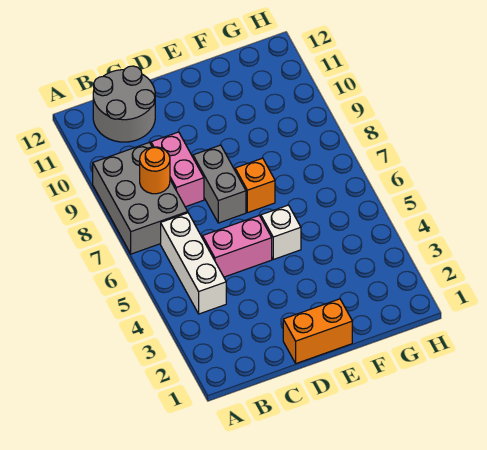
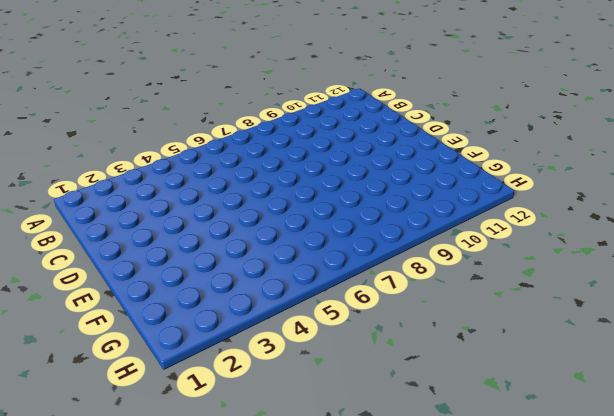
none -> grey brick A7:B9 level 1
none -> white brick B4:B6 level 1

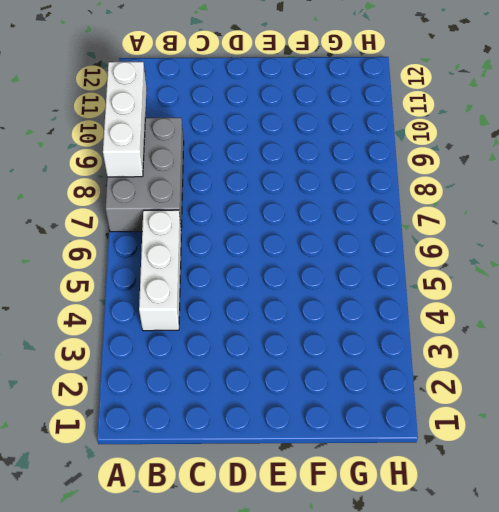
white brick A8:A10 level 2 -> none
none -> grey round brick B11:C12 level 1
none -> pink brick C5:D5 level 1

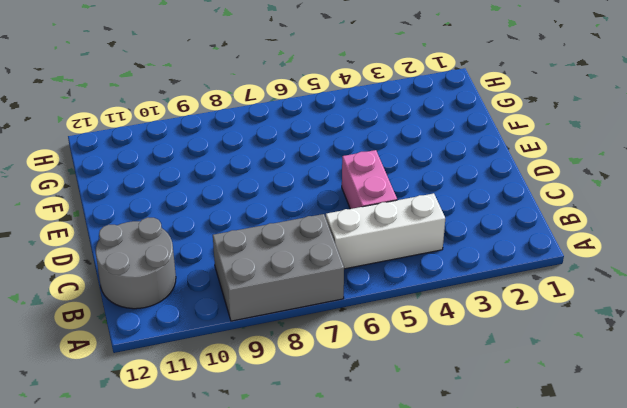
none -> pink brick C8:C9 level 1
none -> orange brick D1:E1 level 1

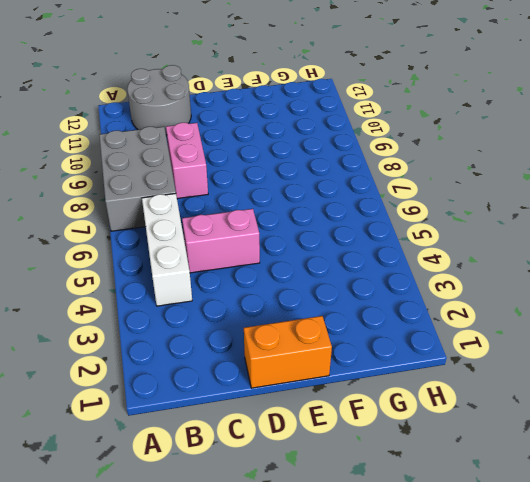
none -> grey brick D7:D8 level 1
none -> white brick E5 level 1

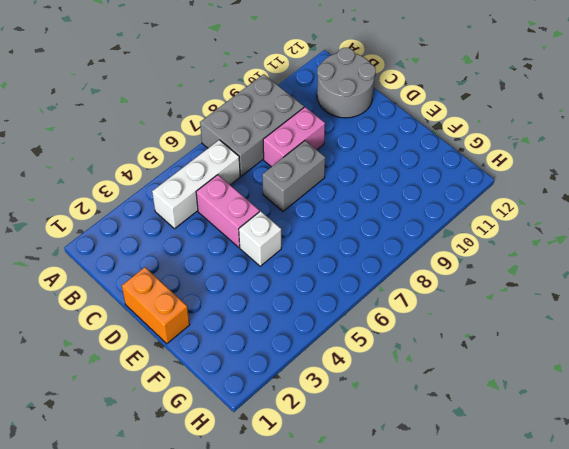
none -> orange brick E7 level 1
none -> orange round brick B8 level 2

